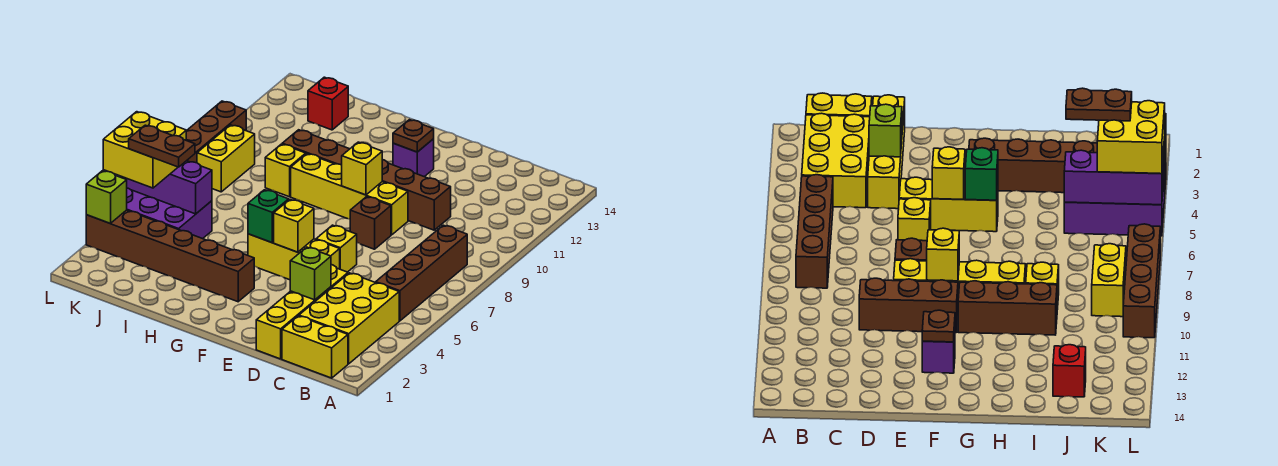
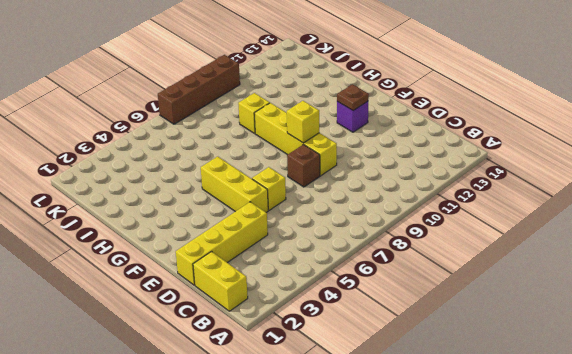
none -> yellow brick B2:C4 level 1
none -> brown brick B5:B8 level 1
none -> brown brick D10:F10 level 1

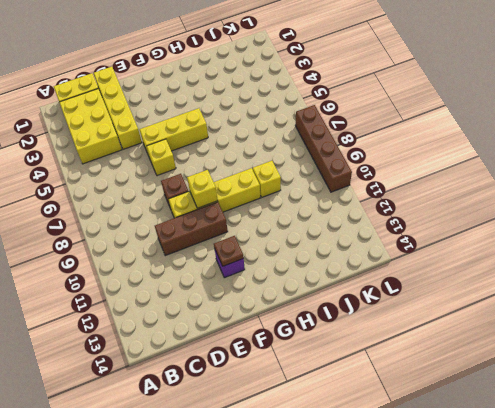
none -> brown brick B5:B8 level 1
none -> brown brick G3:L3 level 1
none -> brown brick G10:I10 level 1

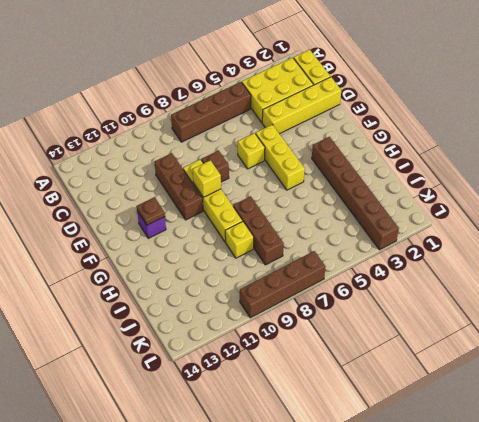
brown brick H8:J8 level 1 -> brown brick G10:I10 level 1
none -> purple brick J4:L5 level 1
none -> red brick J13 level 1
none -> yellow brick K8:K9 level 1

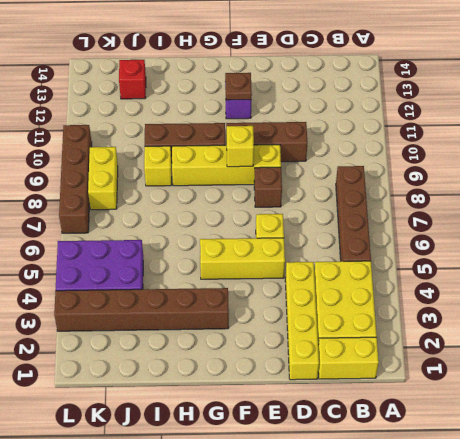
none -> lime brick D3 level 2
none -> yellow brick F5 level 2
none -> green brick G5 level 2

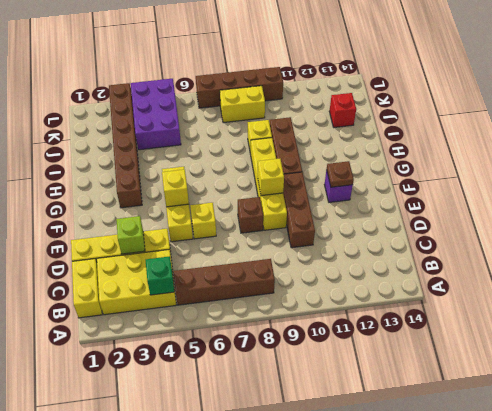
green brick B4 level 2 -> green brick G5 level 2
none -> purple brick J5:L5 level 2
none -> lime brick L3 level 2
none -> yellow brick K4:L5 level 3

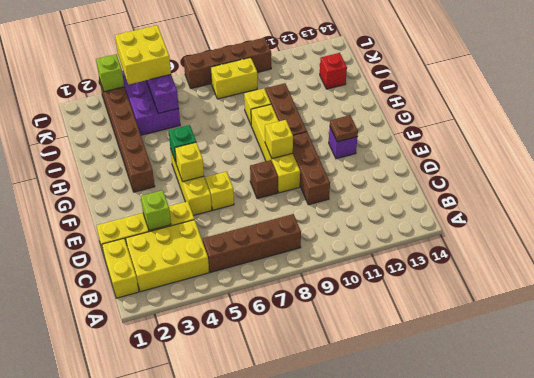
none -> brown plate J4:K4 level 4

